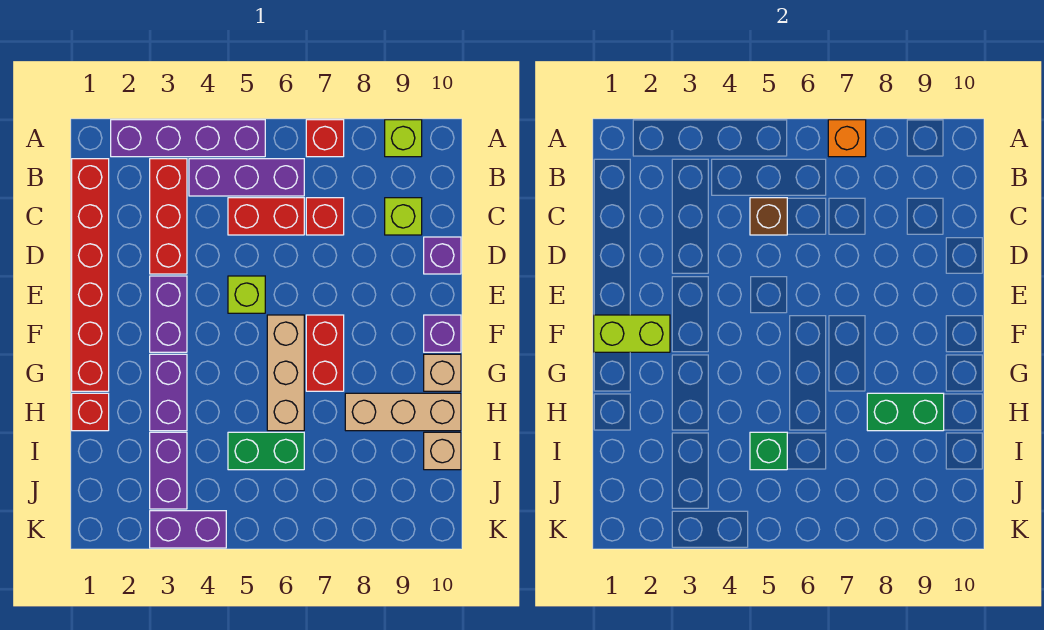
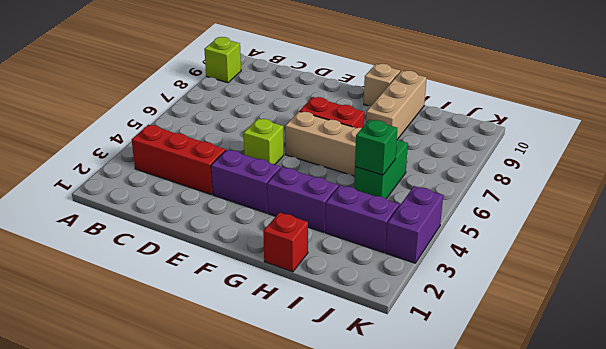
none -> purple brick A2:A5 level 1
none -> red brick A7 level 1
none -> red brick B1:G1 level 1

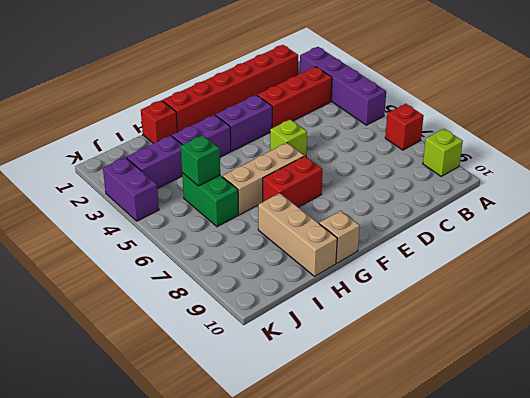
none -> purple brick B4:B6 level 1
none -> red brick C5:C6 level 1
none -> red brick C7 level 1

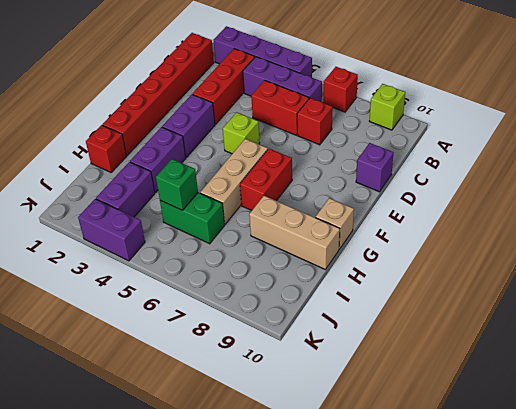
none -> lime brick C9 level 1
none -> purple brick F10 level 1
none -> tan brick I10 level 1

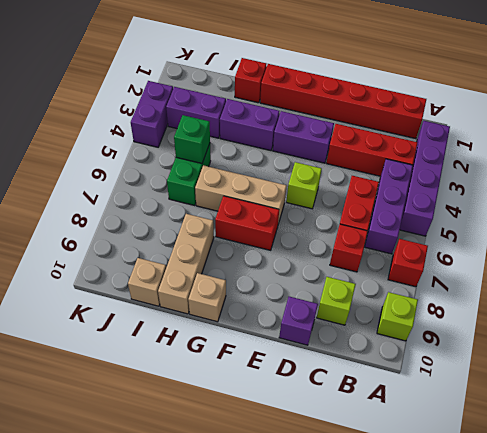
none -> purple brick F10 level 1
none -> orange brick A7 level 2
none -> brown brick C5 level 2

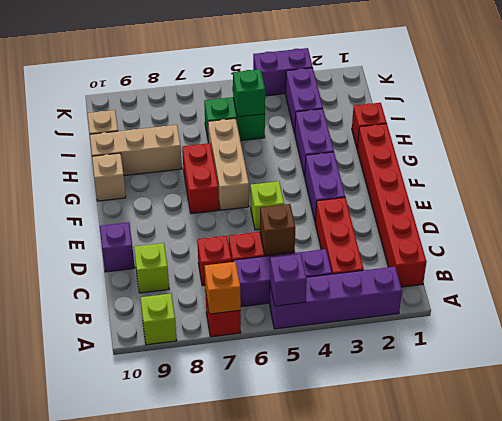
purple brick A5 level 2 -> purple brick F10 level 1
none -> lime brick F1:F2 level 2
none -> green brick H8:H9 level 2

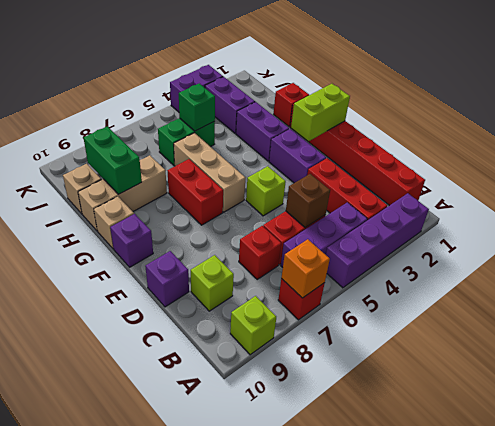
green brick H9:I9 level 2 -> green brick H8:H9 level 2

